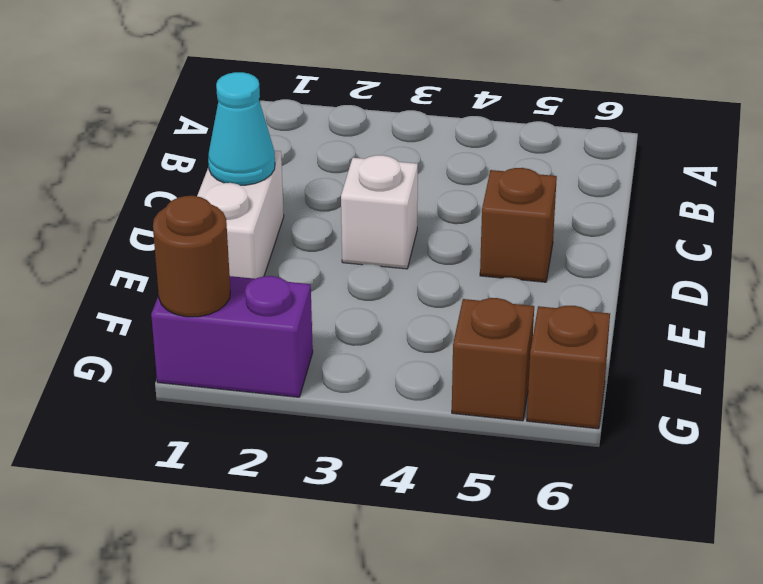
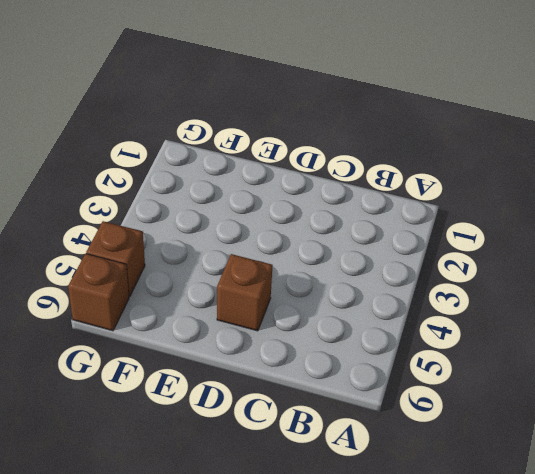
none -> white brick D1:E1 level 1
none -> white brick D3 level 1

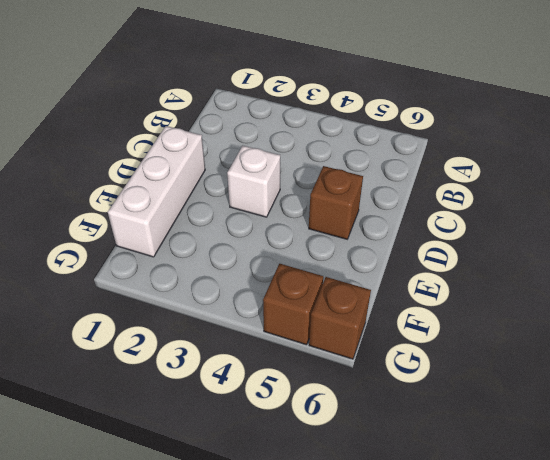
white brick D1:F1 level 1 -> white brick D1:E1 level 1
none -> purple brick G1:G2 level 1
none -> cyan cone D1 level 2

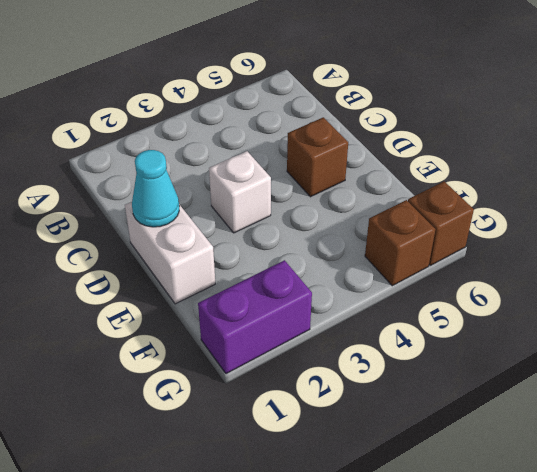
none -> brown round brick G1 level 2

